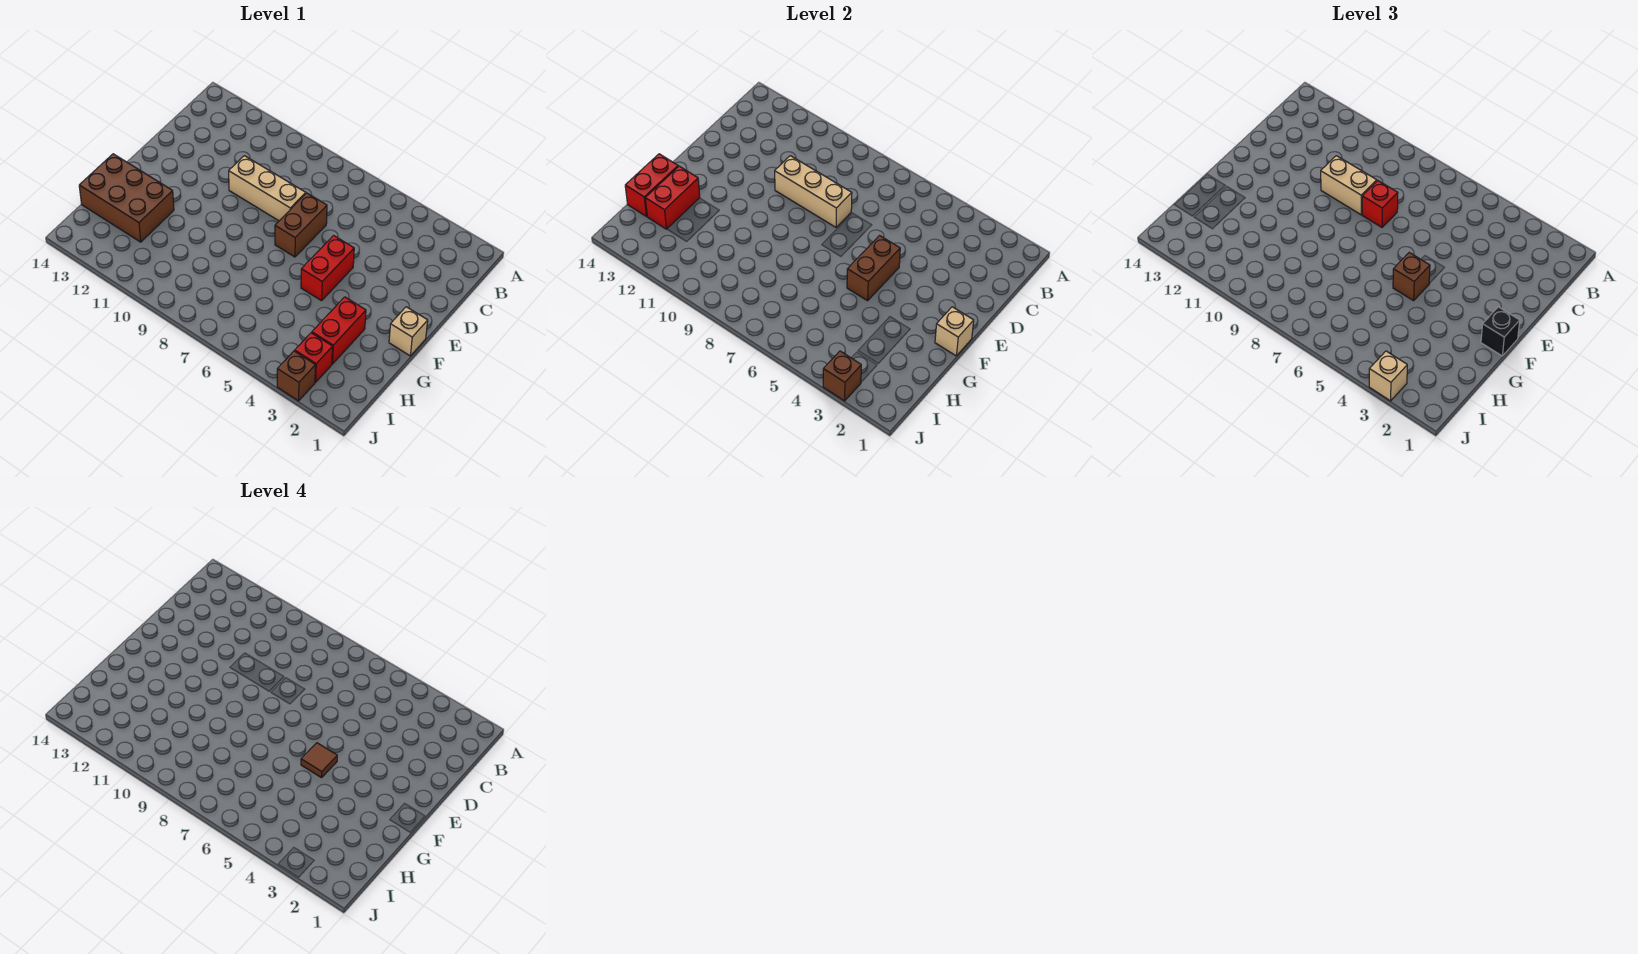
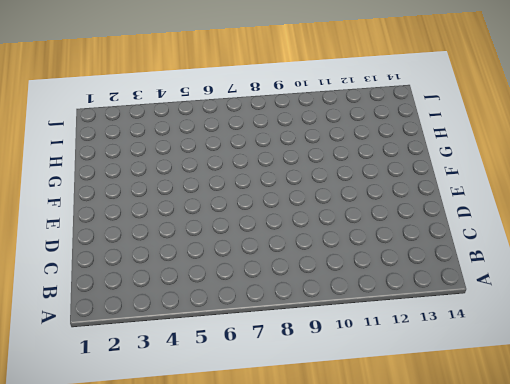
none -> brown brick D7:E7 level 1
none -> tan brick D8:D10 level 1
none -> red brick E5:F5 level 1

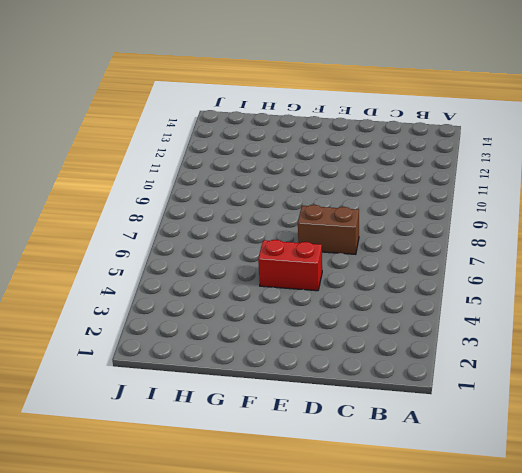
none -> tan brick D8:D10 level 1
none -> tan brick F1 level 1
none -> red brick G3:H3 level 1

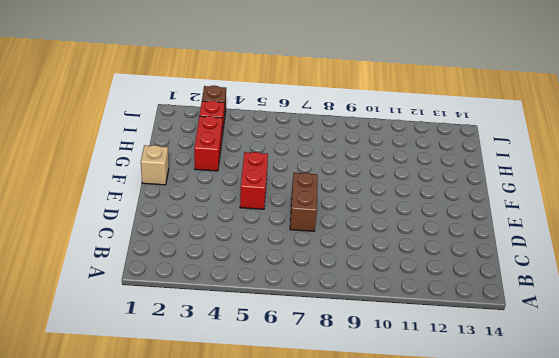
none -> tan brick D8:D10 level 1
none -> brown brick G12:H14 level 1
none -> tan brick D8:D10 level 2

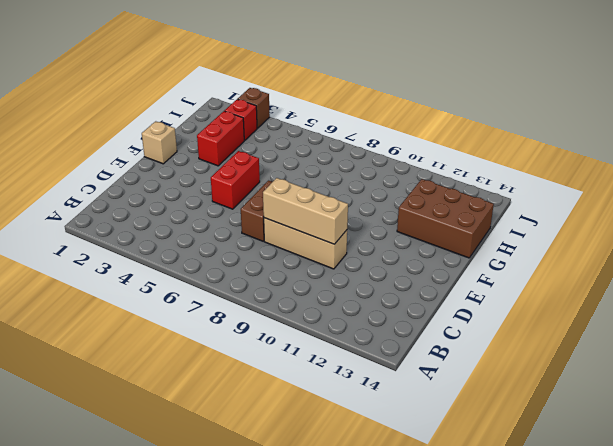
none -> brown brick E5:F5 level 2
none -> tan brick F1 level 2
none -> red brick G13:H13 level 2

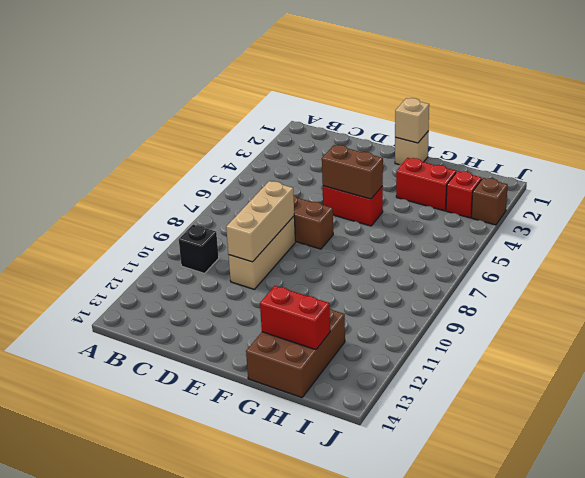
black brick B10 level 1 -> black brick F1 level 3
none -> red brick G14:H14 level 2
none -> brown brick J3 level 2
none -> red brick D8 level 3

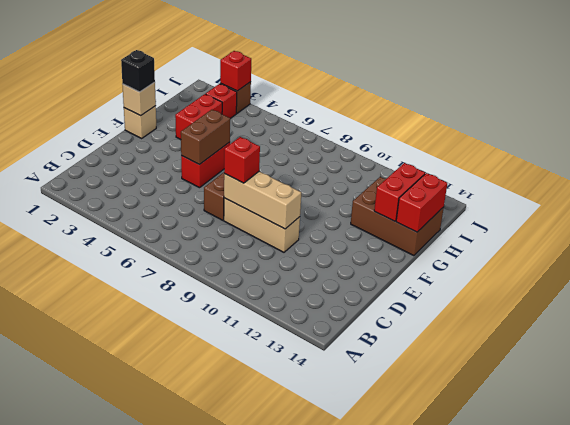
red brick J3 level 2 -> brown brick J3 level 2
none -> tan brick D9:D10 level 3
none -> brown brick F5 level 3
none -> tan brick J3 level 3

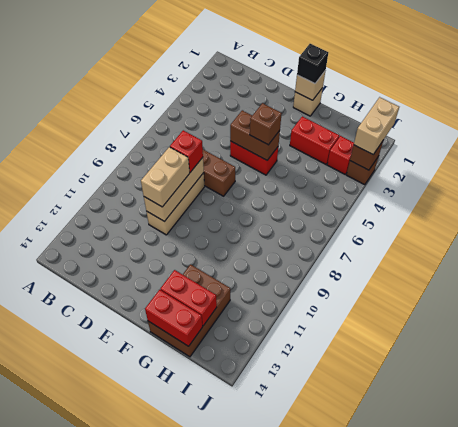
tan brick J2:J3 level 3 -> tan brick J3 level 3
none -> brown tile F5 level 4

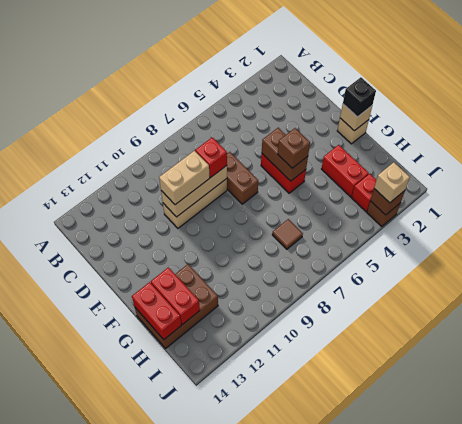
brown tile H7 level 1 -> brown tile F5 level 4

